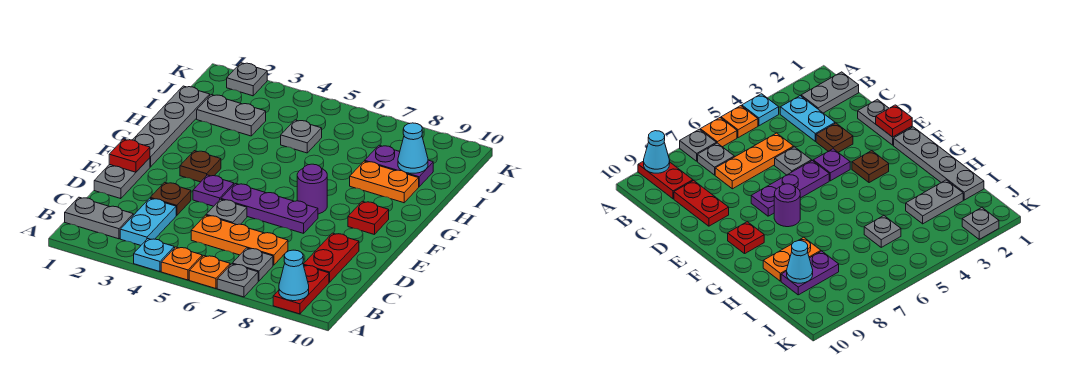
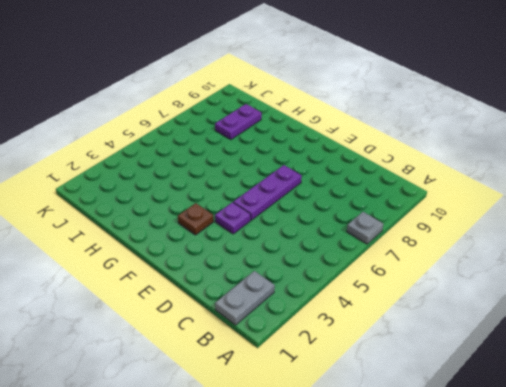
none -> cyan plate A4 level 1
none -> orange plate A5 level 1
none -> orange plate A6 level 1

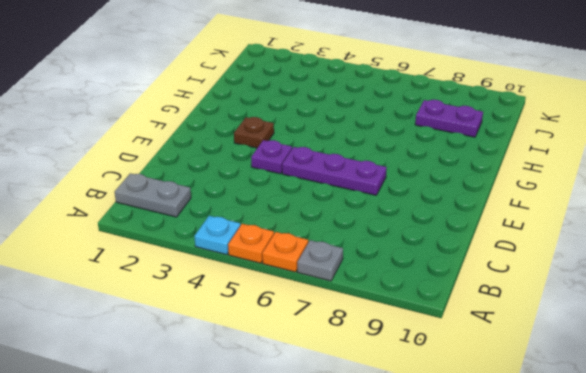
none -> red plate A9:B9 level 1
none -> cyan plate B3:C3 level 1
none -> grey plate B7 level 1

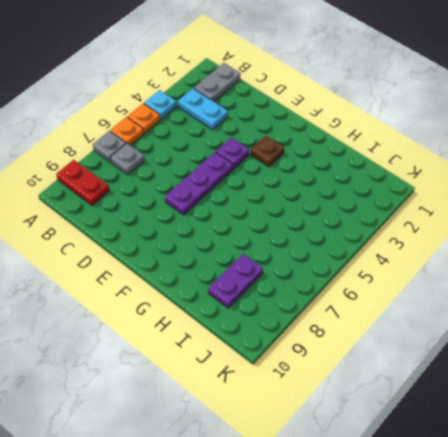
none -> orange plate C5:C7 level 1
none -> red plate C9:D9 level 1
none -> grey plate D1:E1 level 1

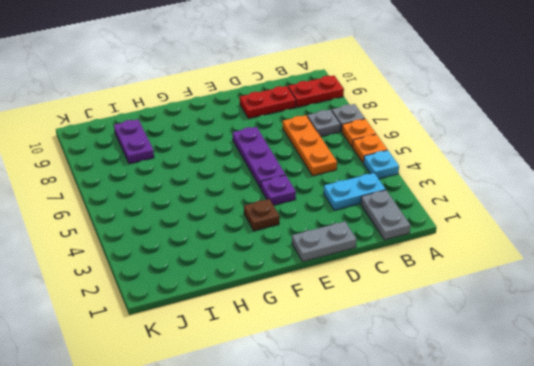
none -> brown plate D3 level 1
none -> grey plate D5 level 1
none -> grey plate F1:I1 level 1

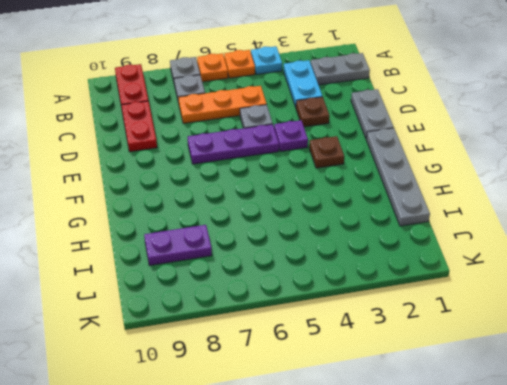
none -> purple round brick F7 level 1
none -> red plate F9 level 1
none -> orange plate H8:H9 level 1

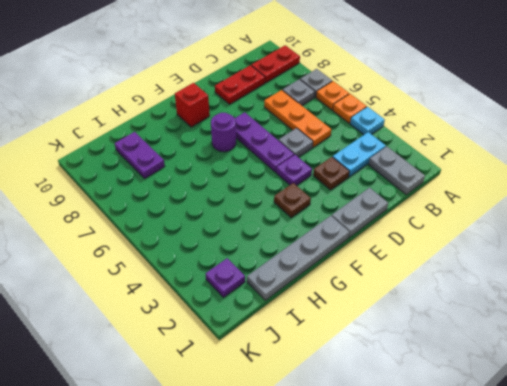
red brick F9 level 1 -> red plate F9 level 1
purple plate J2 level 1 -> none
none -> orange plate H8:H9 level 1
none -> grey plate I2:I3 level 1
none -> grey plate I5 level 1

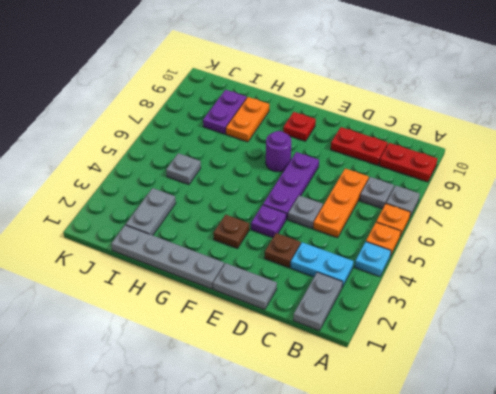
none -> grey plate K2 level 1
none -> cyan cone A9 level 2
none -> red plate E1 level 2

